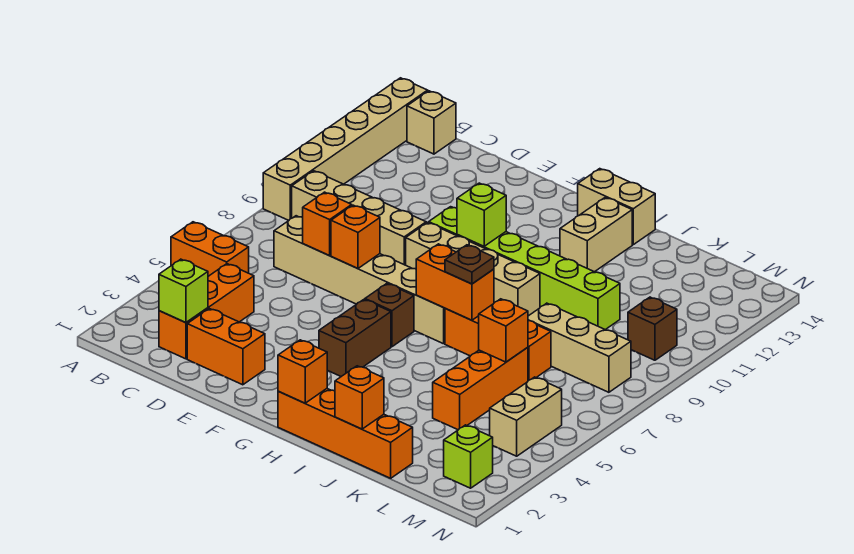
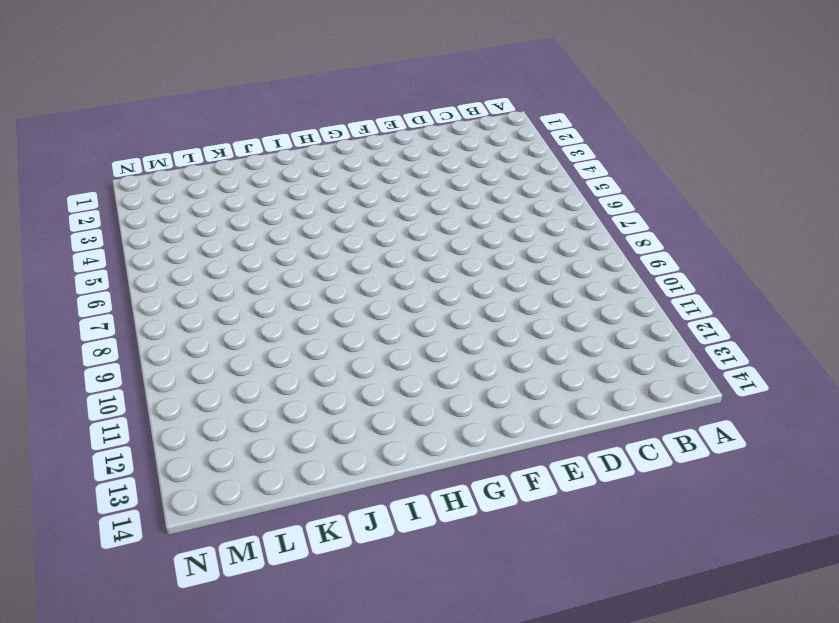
none -> orange brick A5:B5 level 1
none -> tan brick A9:A14 level 1
none -> tan brick B9:E9 level 1

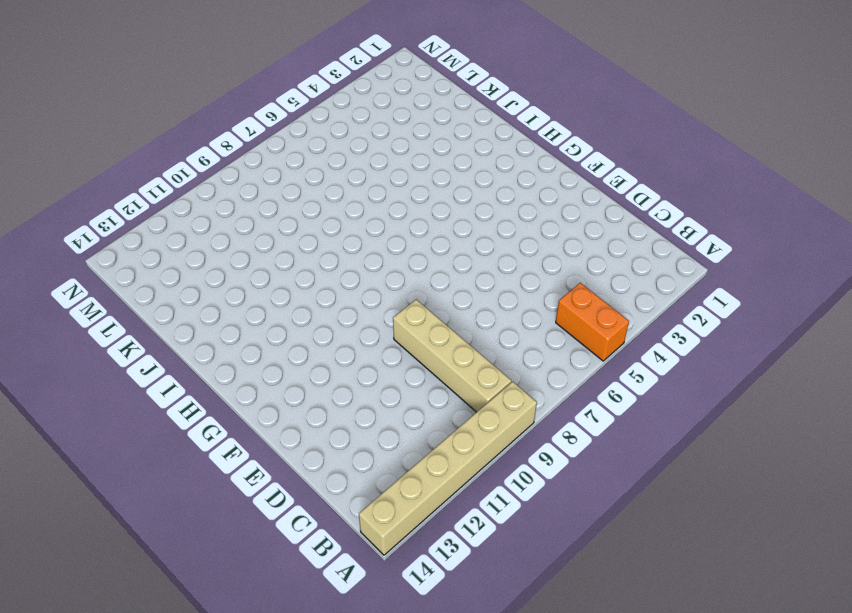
none -> tan brick B14 level 1
none -> orange brick C2:C4 level 1
none -> tan brick C7:H7 level 1

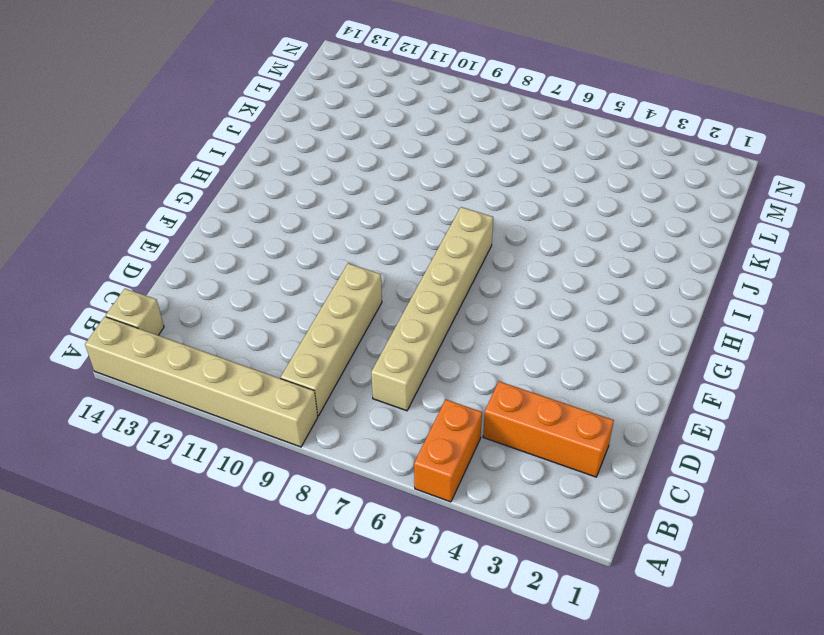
none -> orange brick D2:E2 level 1
none -> tan brick F9:I9 level 1
none -> lime brick F10:K10 level 1

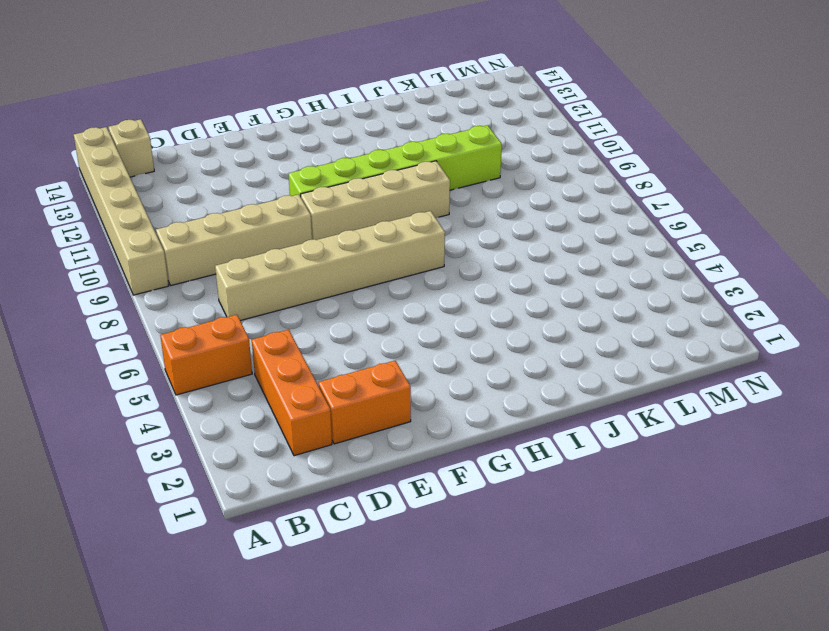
none -> brown brick G4:G5 level 1
none -> brown brick G6 level 1
none -> orange brick H1:K1 level 1

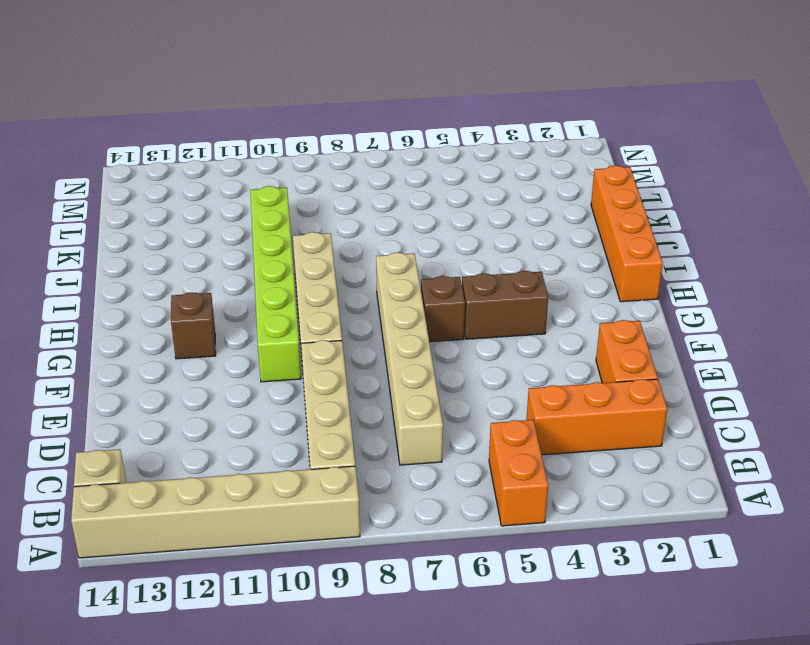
brown brick G12 level 1 -> brown brick M10 level 1
none -> tan brick H14:I14 level 1
none -> orange brick I7:K7 level 1
none -> tan brick I12:I13 level 1

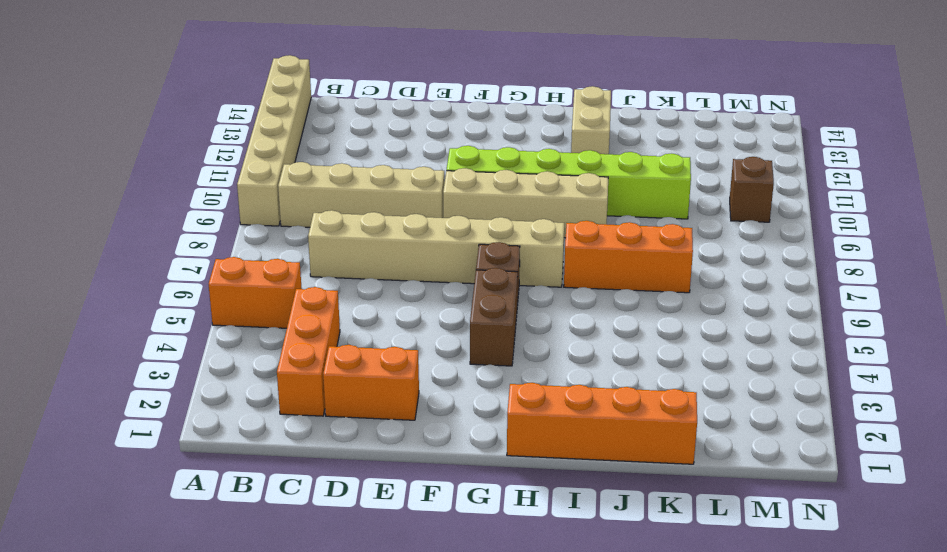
none -> tan brick B14 level 1
none -> tan brick H14:I14 level 1
none -> orange brick K4:K6 level 1

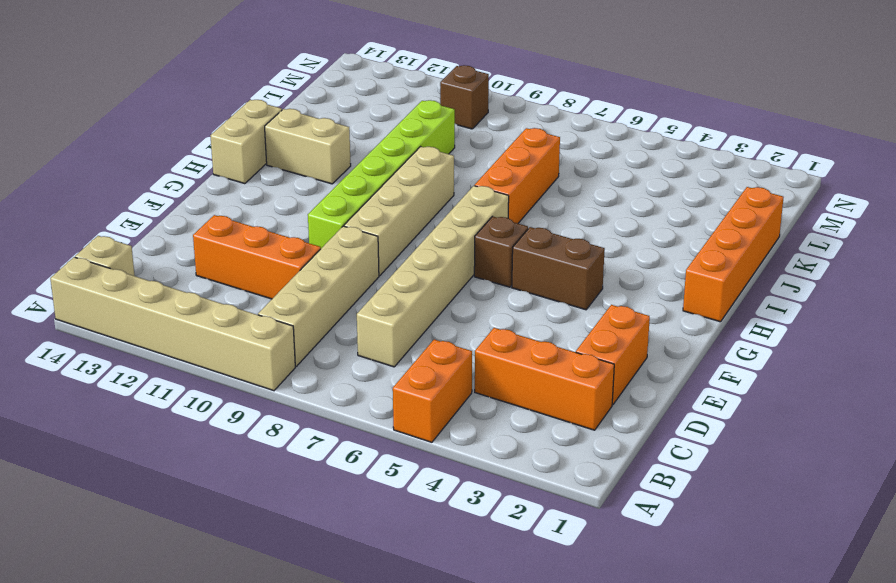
orange brick D10:D12 level 1 -> orange brick K4:K6 level 1
none -> tan brick K8:M8 level 1
none -> lime brick M2 level 1
none -> tan brick M4:M5 level 1

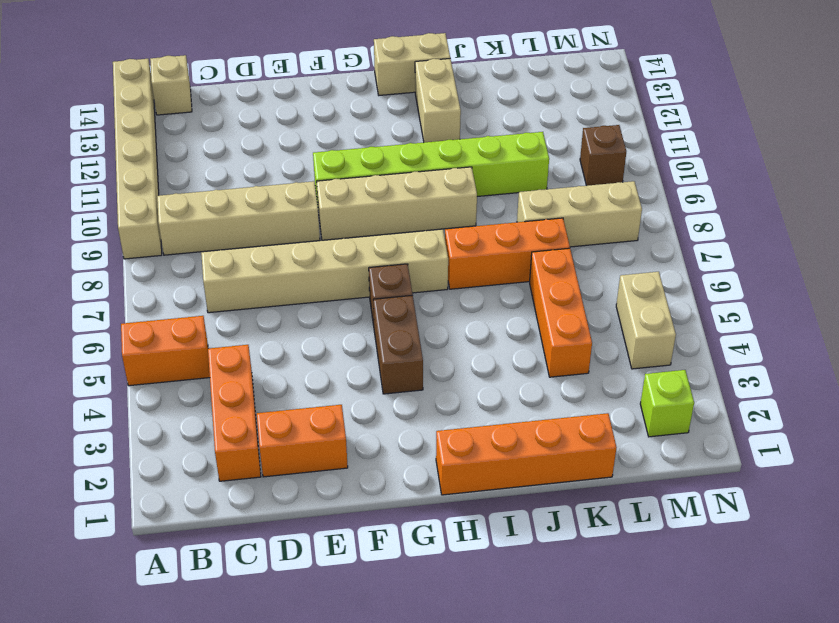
none -> lime brick C2 level 2
none -> orange brick D7 level 2
none -> orange brick E7 level 2

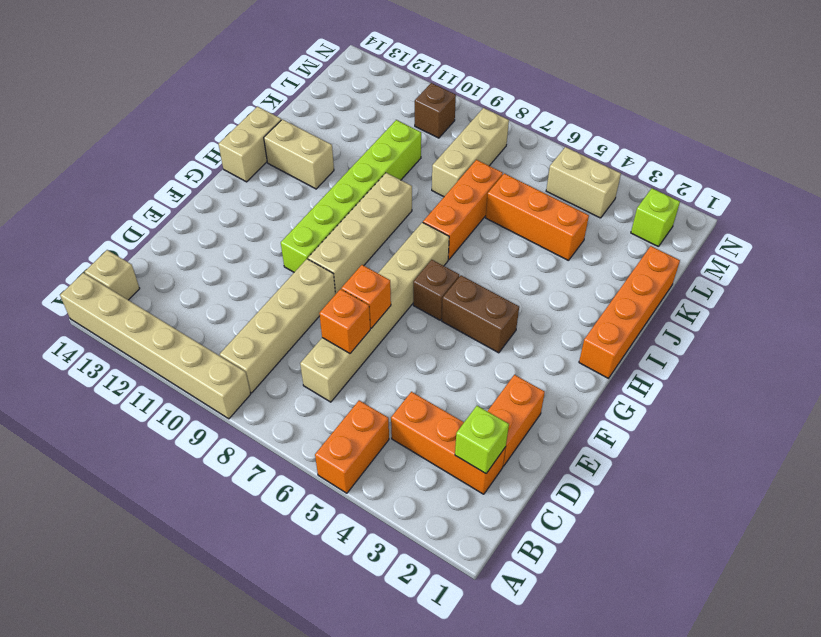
none -> lime brick G10 level 2
none -> orange brick H1 level 2
none -> orange brick H7:I7 level 2

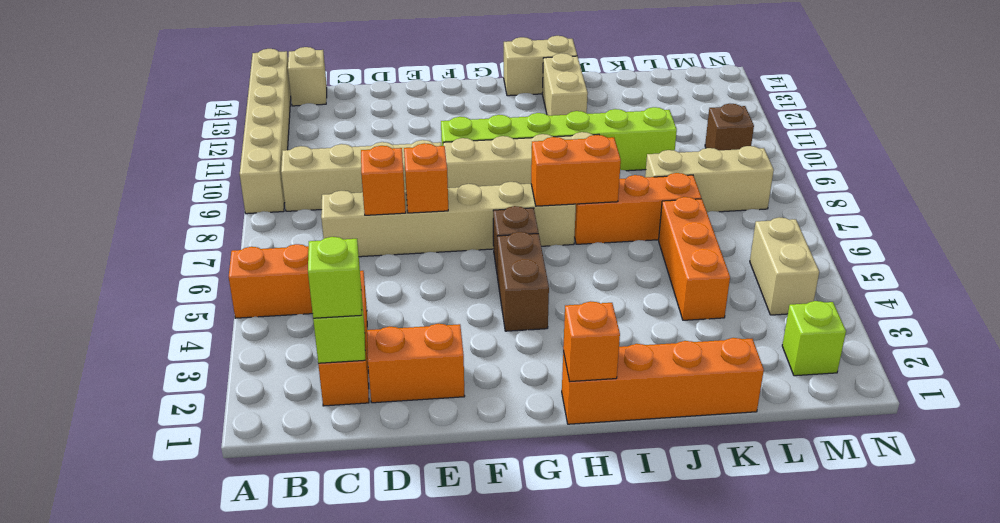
lime brick C2 level 3 -> lime brick G10 level 2
none -> orange brick J1 level 2
none -> orange brick K6 level 2
none -> brown plate I7 level 3

